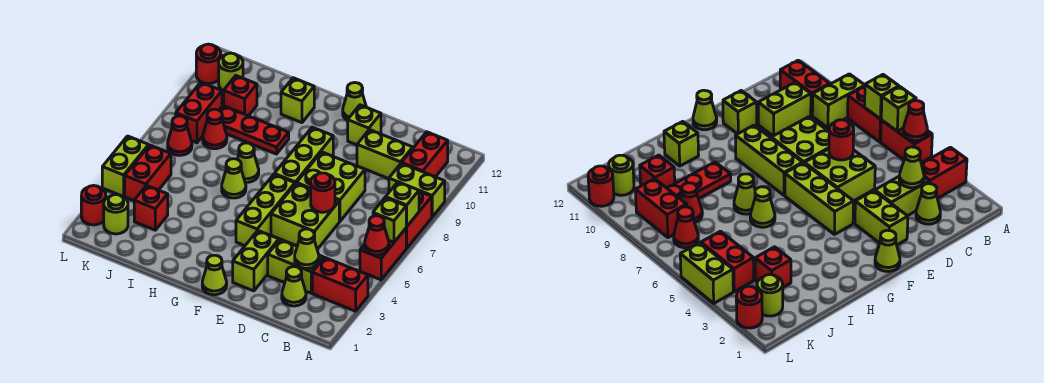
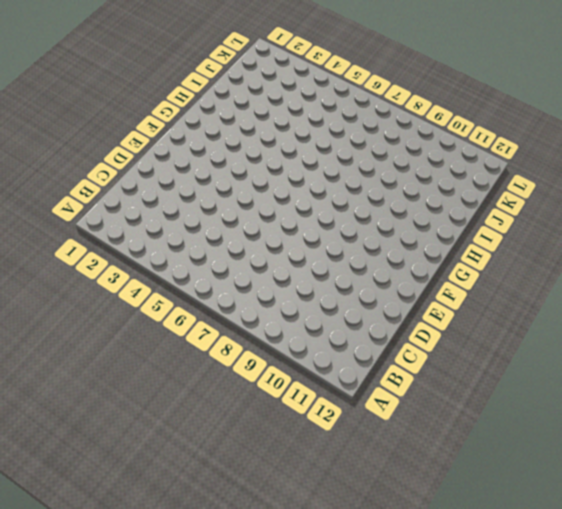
none -> red brick A3:B3 level 1
none -> red brick A5:A6 level 1
none -> red brick A7:A8 level 1
none -> lime brick A9:B9 level 1

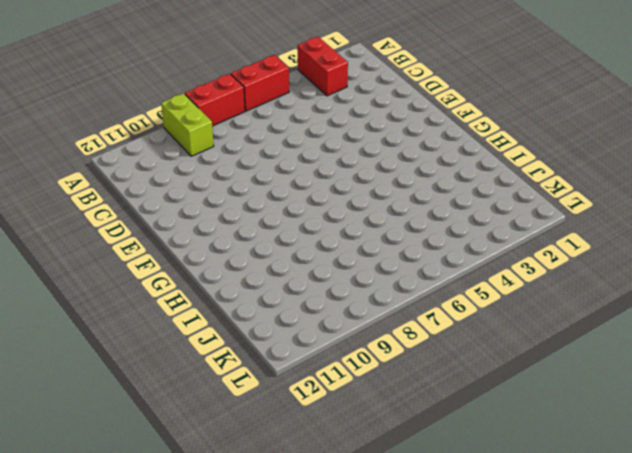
none -> red brick B10:B11 level 1
none -> lime cone C2 level 1
none -> lime brick C3:D3 level 1
none -> lime brick C10:D10 level 1

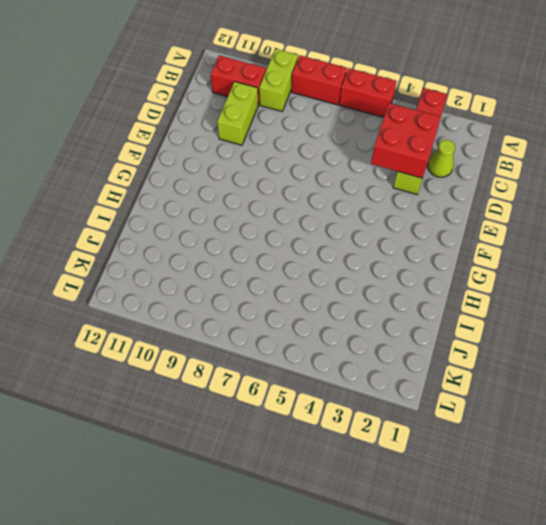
red brick C3:D4 level 2 -> lime cone C3 level 2
none -> lime brick D5:E6 level 1
none -> lime brick D7:E8 level 1
none -> lime brick E2:E3 level 1
none -> lime brick E11 level 1

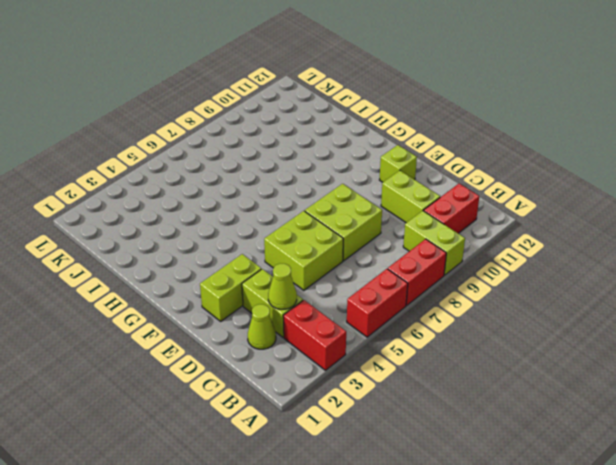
none -> lime cone F1 level 1
none -> lime brick F4:F6 level 1
none -> lime brick F7:F9 level 1
none -> lime cone F12 level 1

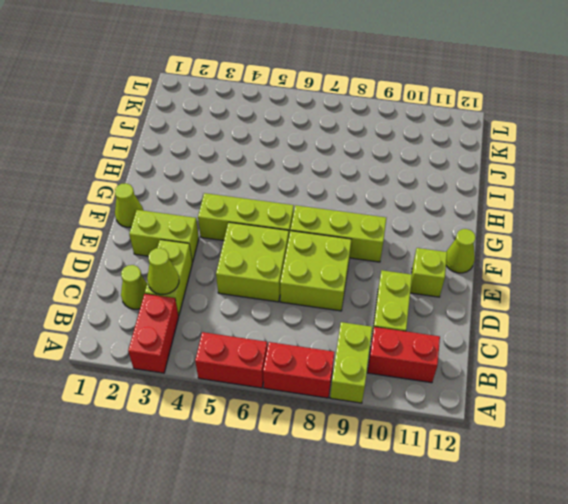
none -> lime cone H6 level 1
none -> lime cone H7 level 1
none -> red plate H9:J9 level 1
none -> lime brick H11 level 1

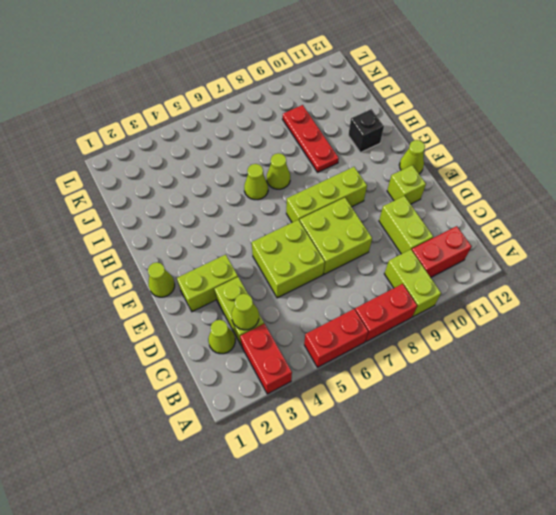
black brick H11 level 1 -> lime brick H11 level 1
none -> lime brick F4:F6 level 1
none -> red brick J3 level 1
none -> red cone J8 level 1
none -> red brick J10 level 1

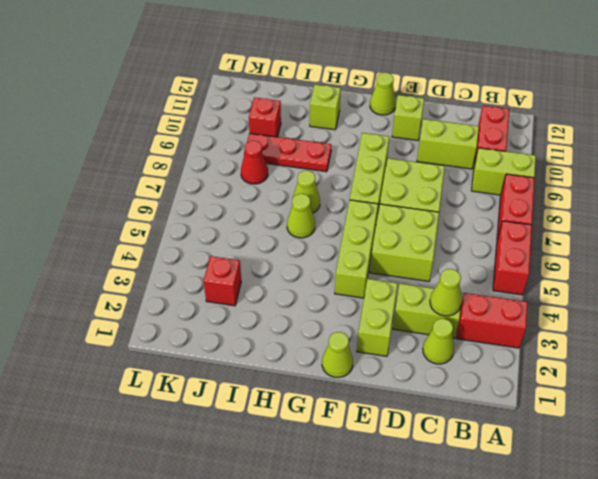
none -> lime round brick K2 level 1
none -> red brick K4:K5 level 1
none -> red cone K7 level 1
none -> red brick K8:K9 level 1

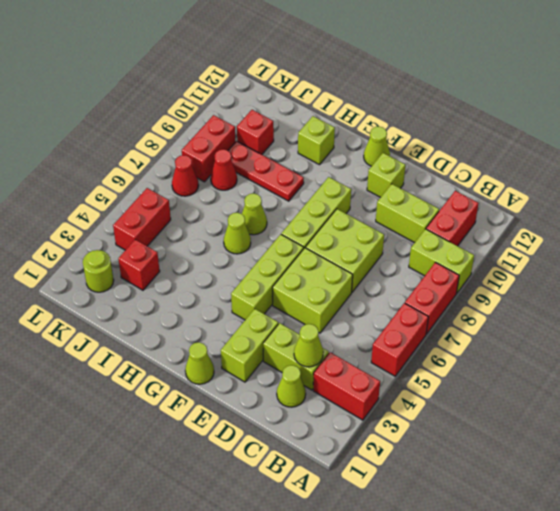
none -> lime round brick K11 level 1
none -> red round brick L2 level 1
none -> lime brick L4:L5 level 1
none -> red round brick L11 level 1

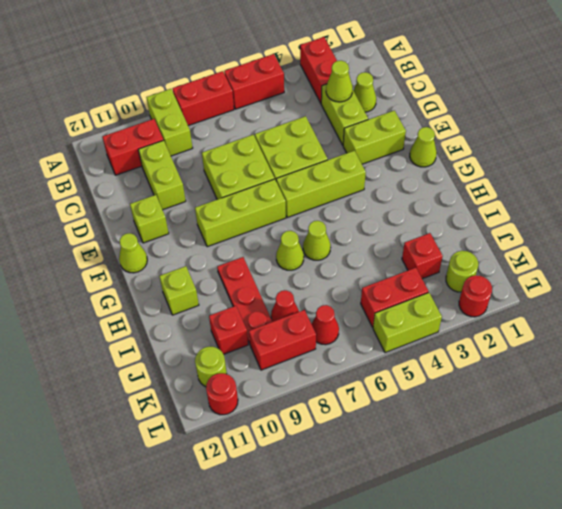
none -> red cone A5 level 2
none -> lime brick A6 level 2
none -> lime brick A7 level 2
none -> red round brick D6 level 2

